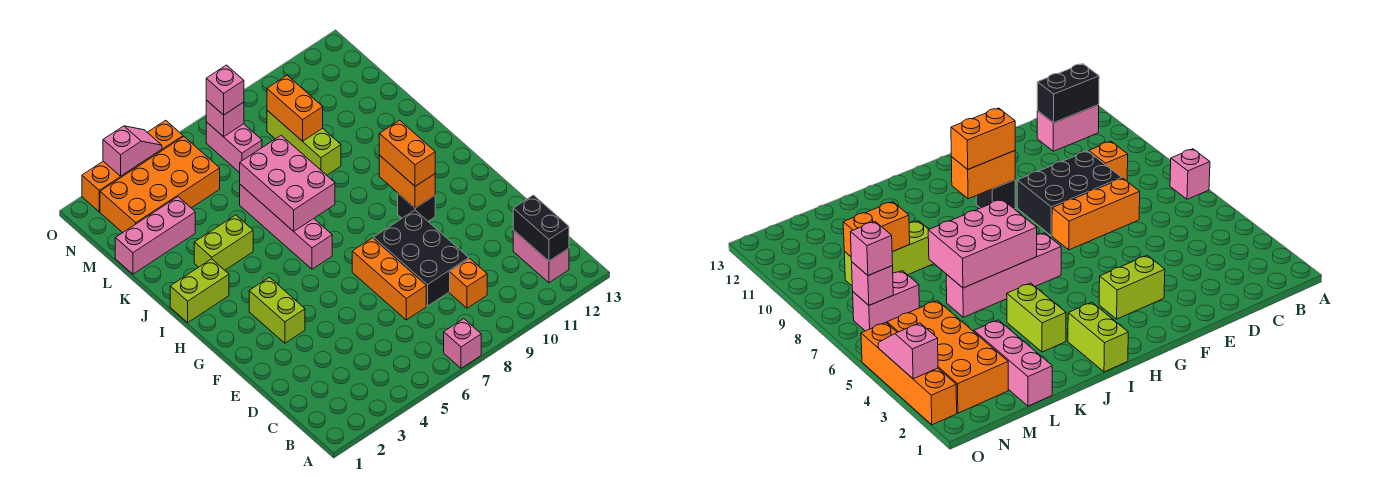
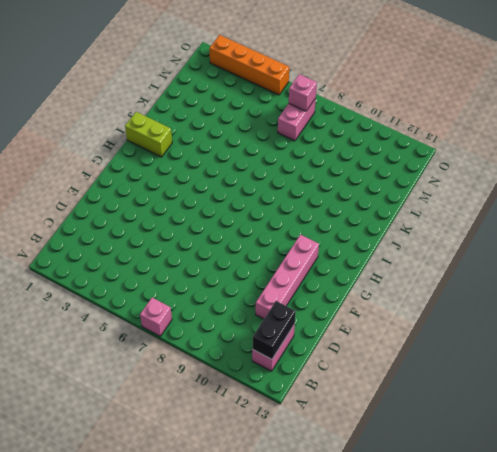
pink brick D11:G11 level 1 -> pink brick H6:K6 level 1
none -> orange brick C9 level 1
none -> orange brick D7:F7 level 1
none -> black brick D8:F9 level 1

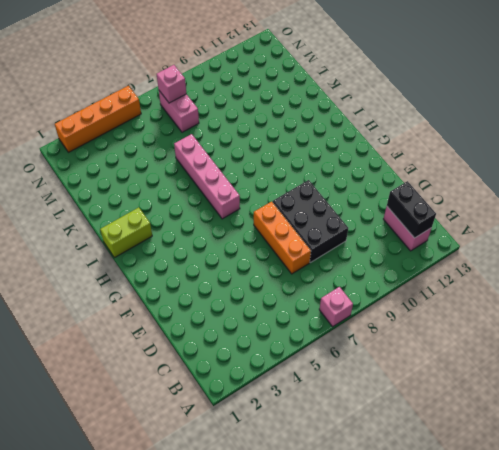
none -> orange brick C9 level 1
none -> lime brick F3:G3 level 1
none -> black brick G10 level 1

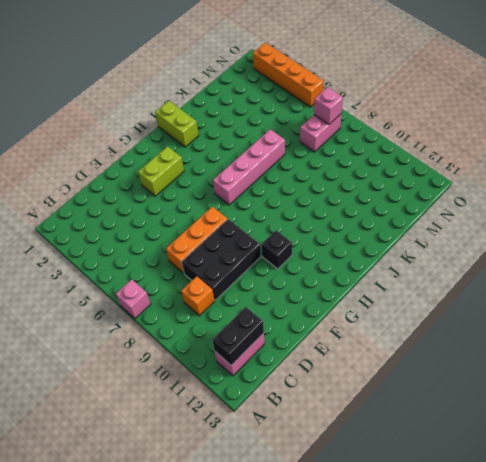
none -> lime brick J3:J4 level 1
none -> lime brick K9:M9 level 1
none -> pink brick L1:L3 level 1

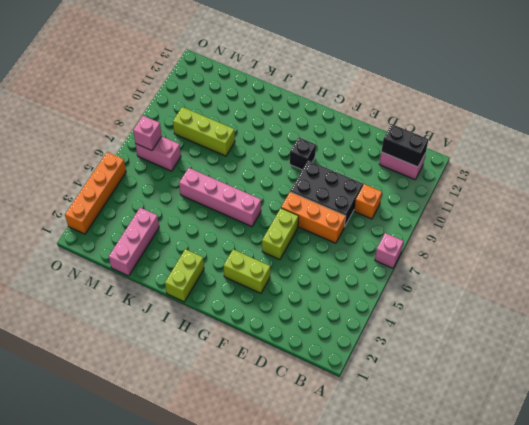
lime brick F5:F6 level 1 -> lime brick J3:J4 level 1
none -> orange brick M2:N5 level 1
none -> orange brick G10:H10 level 2
none -> pink brick I6:K7 level 2

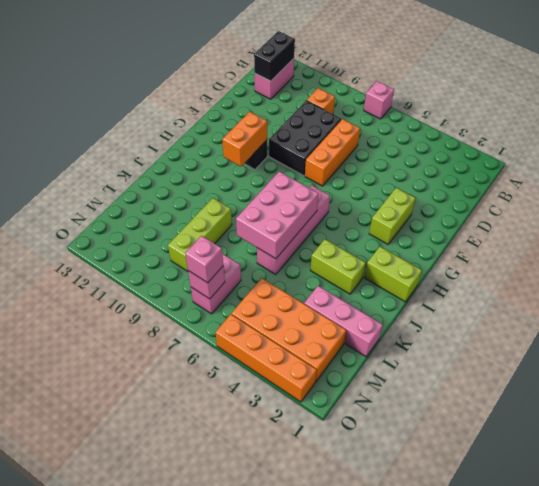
none -> orange brick L9:M9 level 2
none -> pink slope O3:O4 level 2 top 3
none -> orange brick G10:H10 level 3

